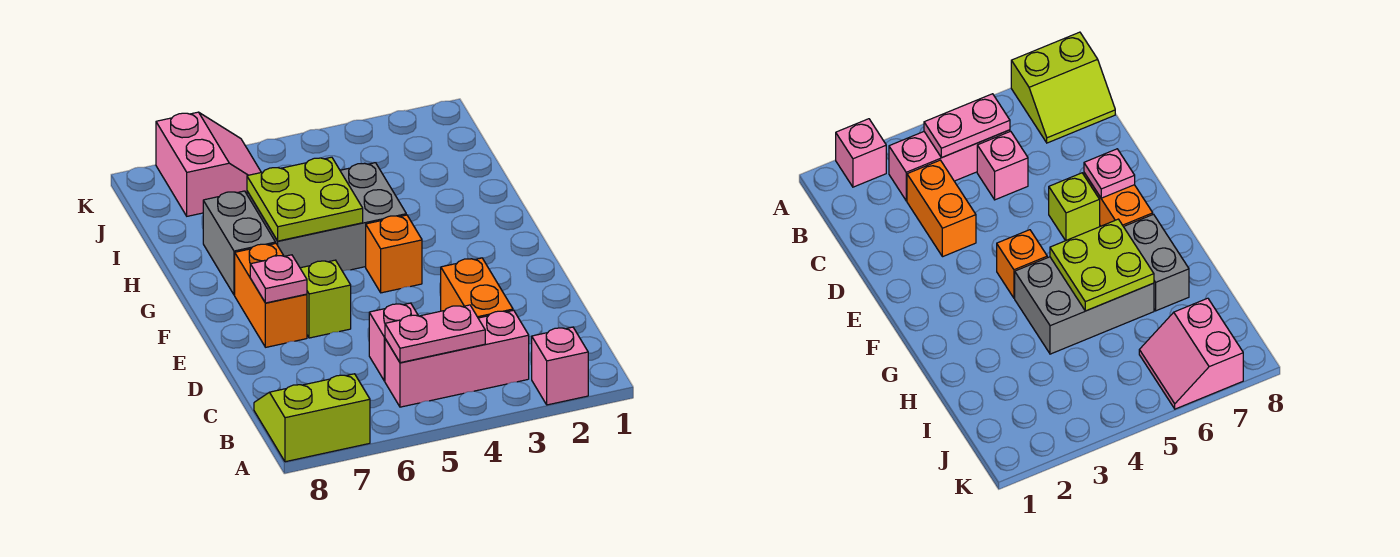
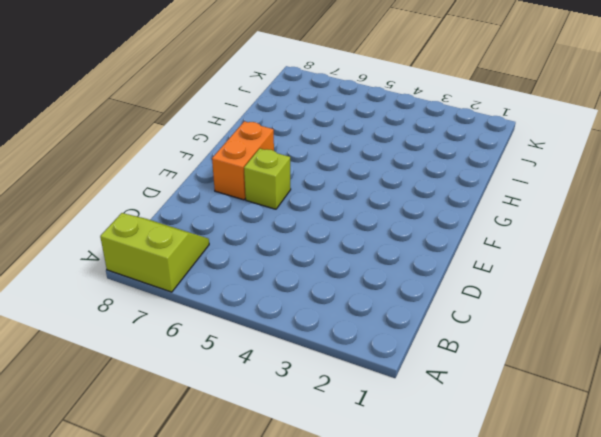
none -> pink brick A2 level 1
none -> pink brick B3:B5 level 1
none -> orange brick C3:D3 level 1

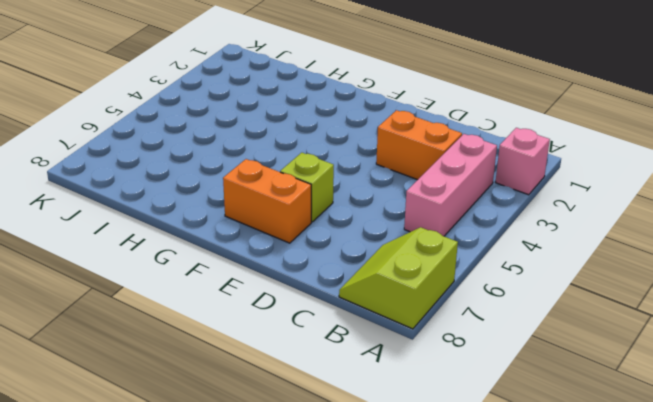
none -> pink brick C5 level 1
none -> orange brick F4 level 1
none -> grey brick G4:H6 level 1

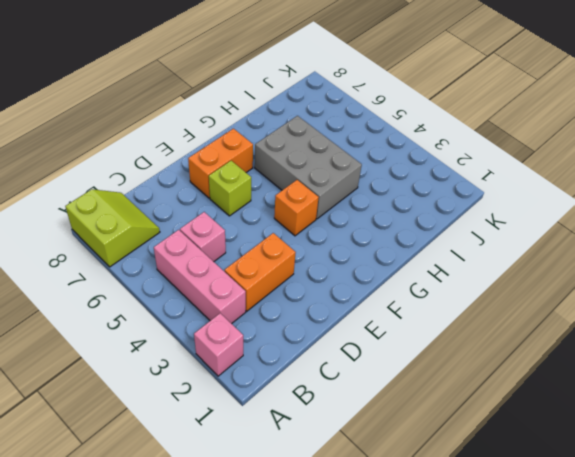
none -> grey brick G7:H7 level 1
none -> pink slope J6:K7 level 1 top 7
none -> pink plate B4:B5 level 2

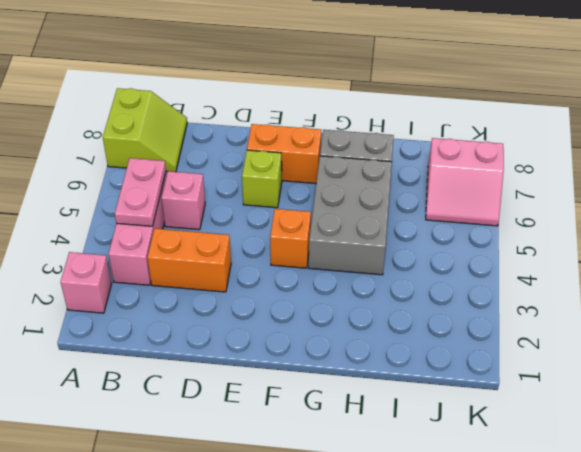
none -> pink plate E7 level 2
none -> lime plate G5:H6 level 2

